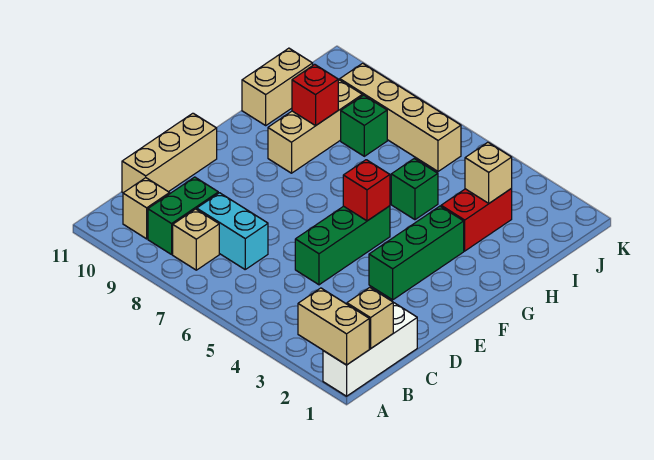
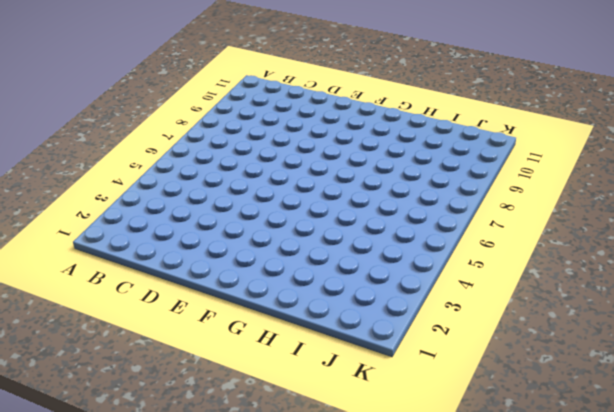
none -> white brick A1:C1 level 1
none -> tan brick B8 level 1
none -> green brick B9:C9 level 1

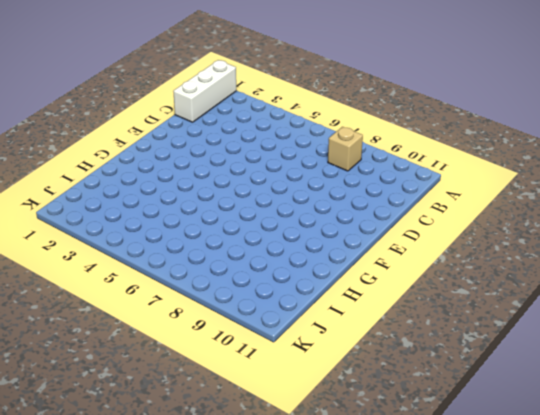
none -> green brick B9:C9 level 1
none -> tan brick B10 level 1
none -> cyan brick C7:C8 level 1

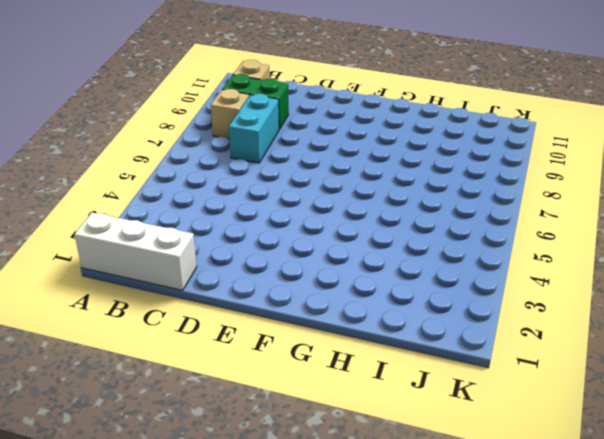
none -> tan brick C11:E11 level 1
none -> green brick D5:F5 level 1
none -> green brick E3:G3 level 1

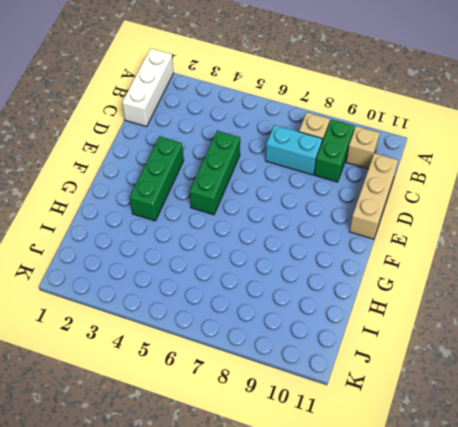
none -> tan brick G9:I9 level 1
none -> red brick H3:I3 level 1
none -> green brick H5 level 1

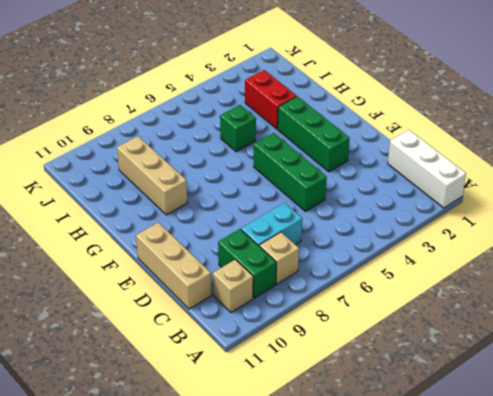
none -> tan brick H11:I11 level 1
none -> green brick I8 level 1
none -> tan brick J6:J9 level 1

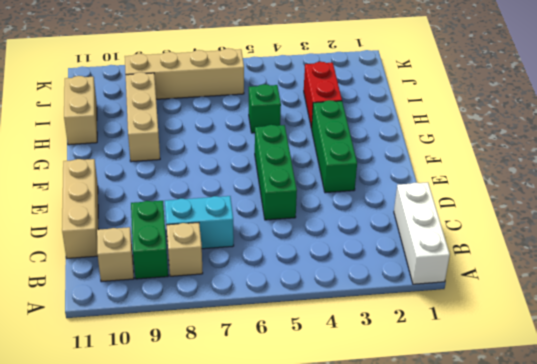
none -> green brick I8 level 1
none -> tan brick A1:A2 level 2
none -> tan brick B1 level 2

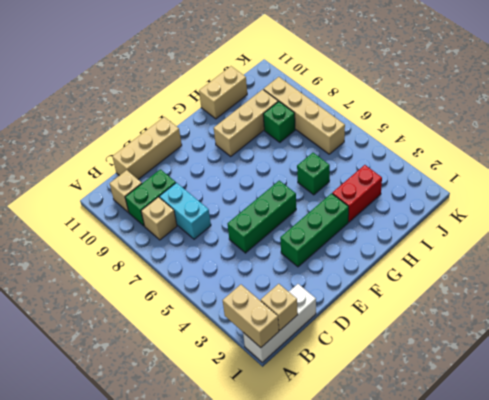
none -> red brick F5 level 2
none -> red brick H9 level 2
none -> tan brick I3 level 2

